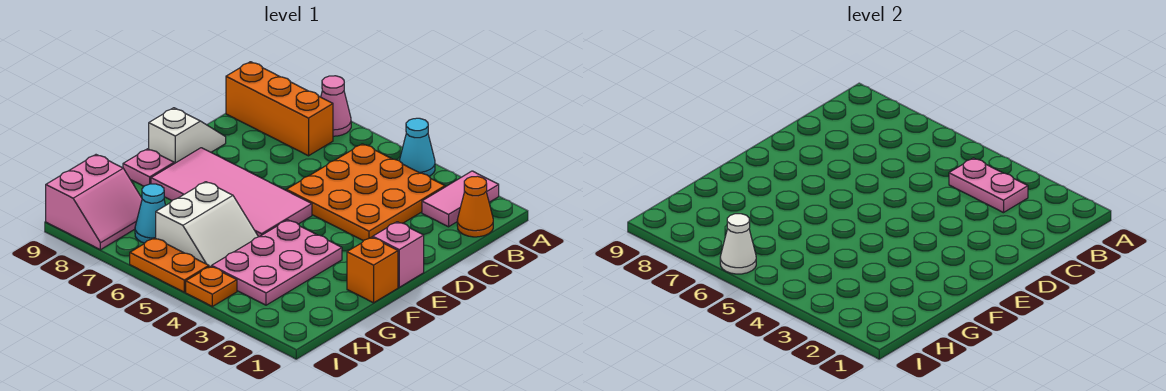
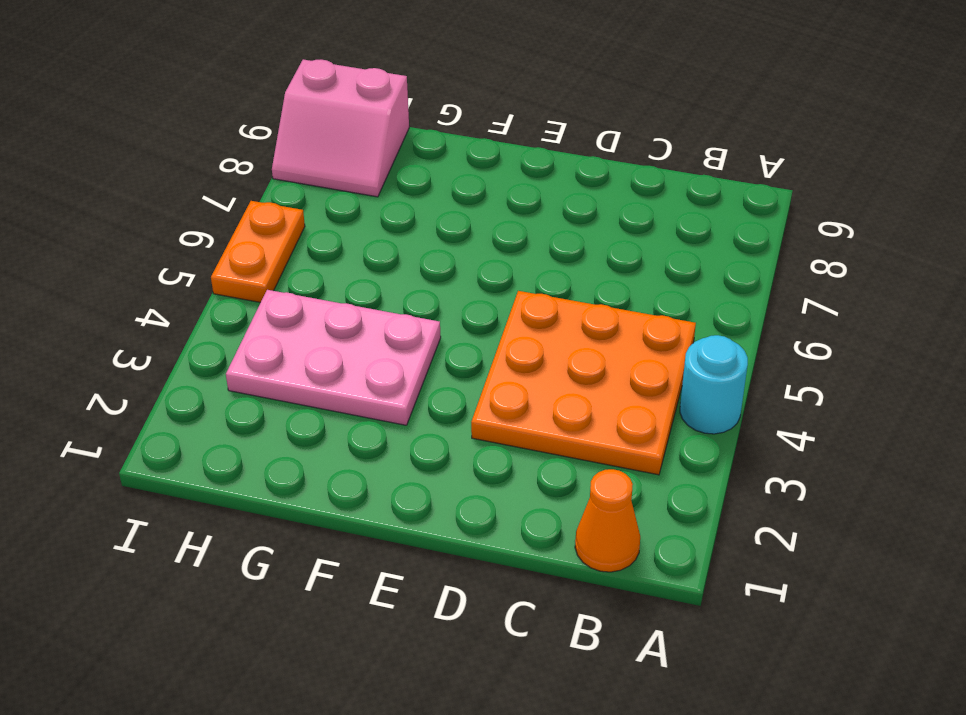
cyan round brick A4 level 1 -> cyan cone A4 level 1
none -> pink tile A2:B2 level 1
none -> pink cone A7 level 1
none -> orange brick B7:B9 level 1

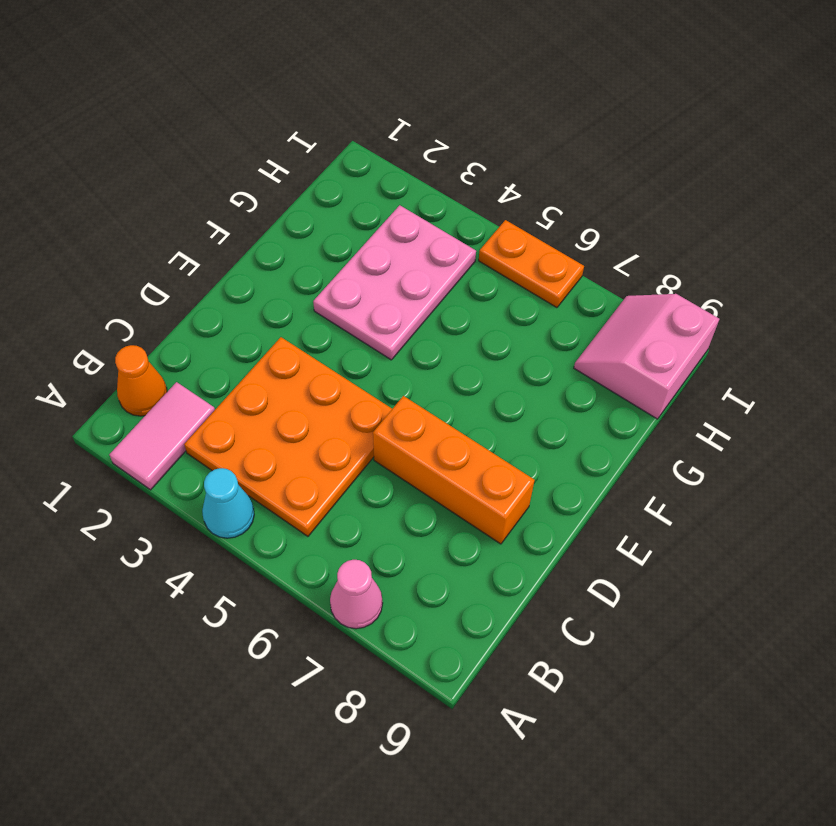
orange brick D6:D8 level 1 -> orange brick B7:B9 level 1
none -> white slope D9:E9 level 1 top E
none -> pink brick E1 level 1
none -> pink tile E5:F8 level 1

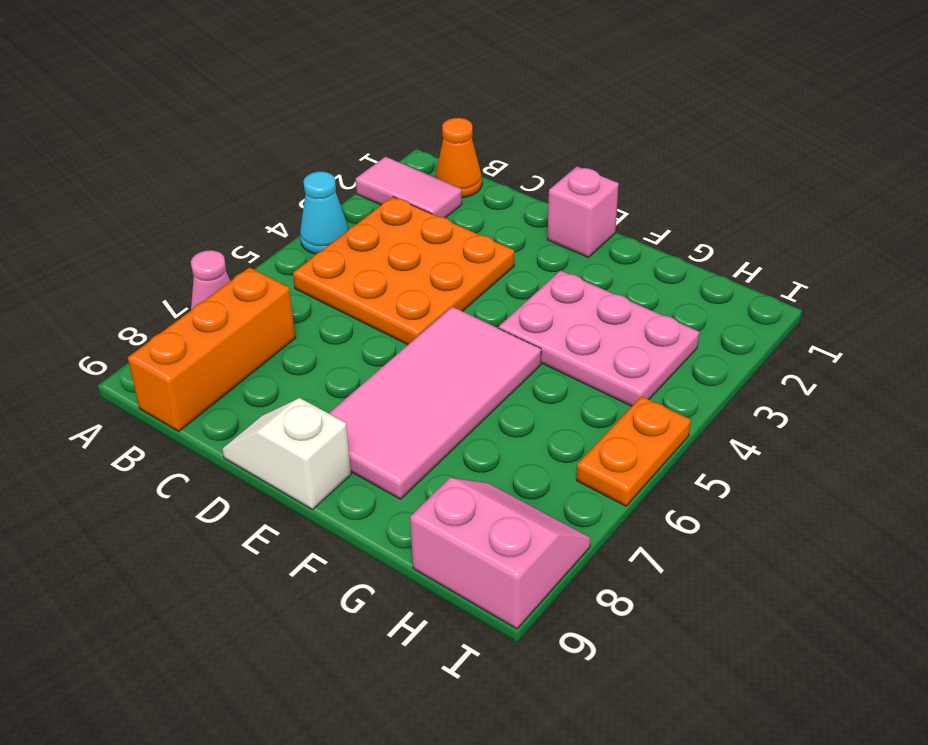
none -> orange brick F1 level 1
none -> pink plate F9 level 1
none -> white slope G5:H6 level 1 top 6

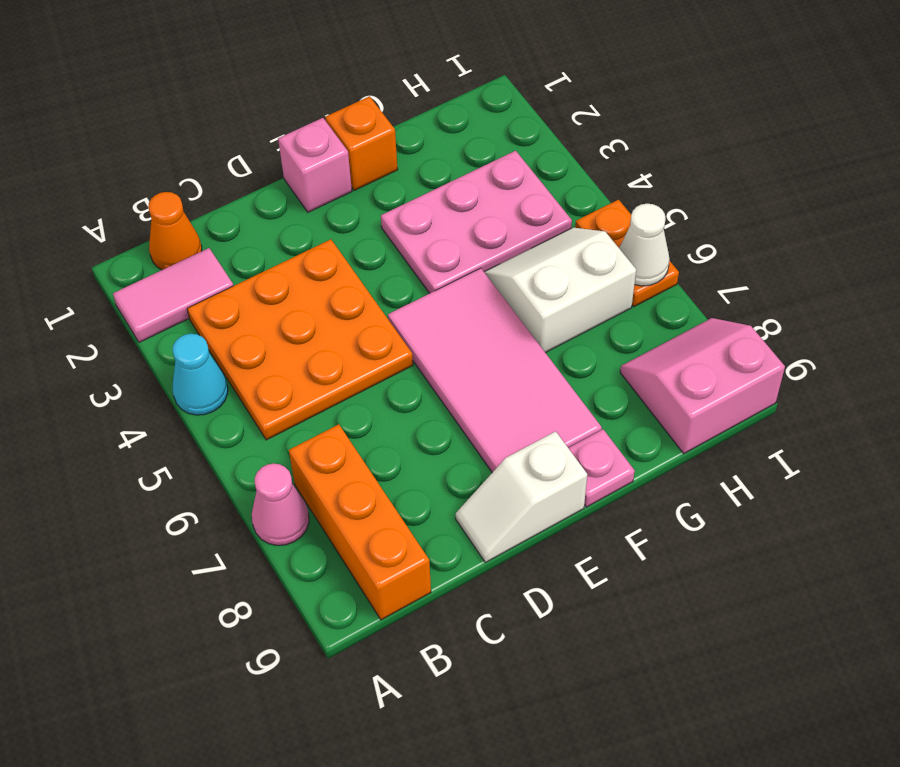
none -> cyan cone H7 level 1
none -> orange plate I4 level 1
none -> pink plate B3:B4 level 2

